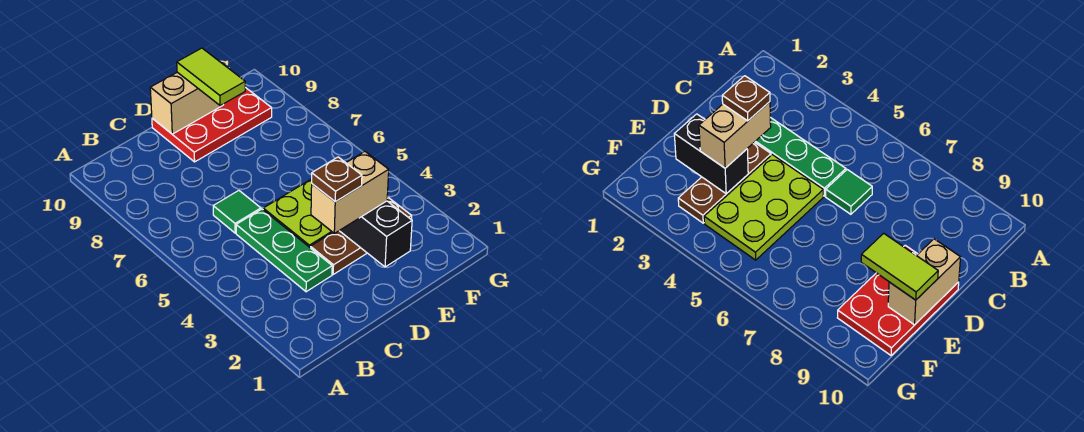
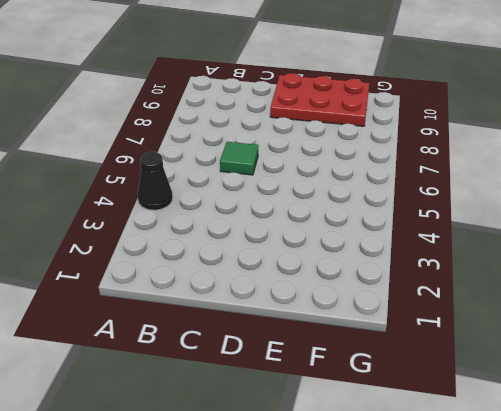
black cone A4 level 1 -> none
none -> green plate C3:C5 level 1
none -> brown plate D3:F3 level 1

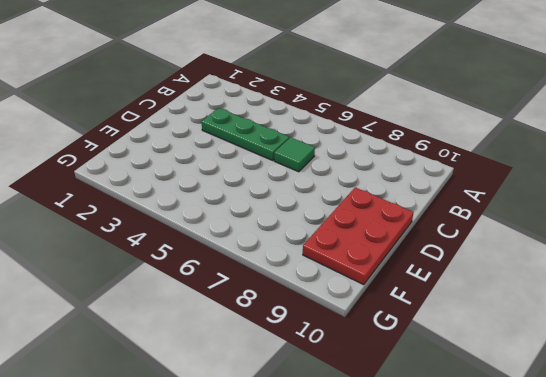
none -> brown plate D3:F3 level 1
none -> lime plate D4:F5 level 1

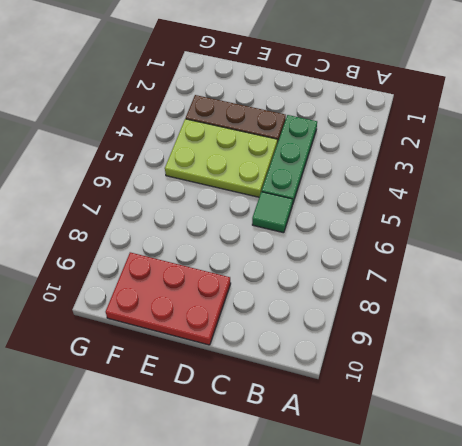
none -> tan brick D10:E10 level 2
none -> black brick E2:E3 level 2

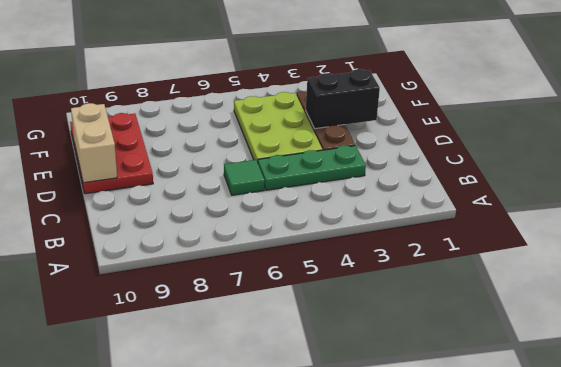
none -> tan brick D3:E3 level 3
none -> lime tile E9:E10 level 3

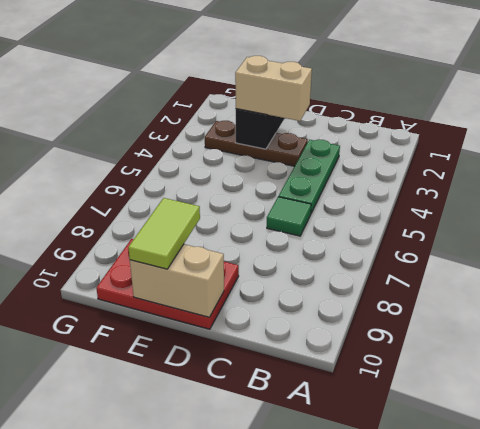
none -> lime plate D4:F5 level 1
none -> brown plate D3 level 4

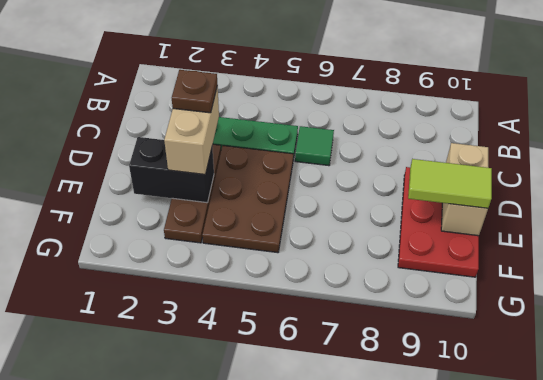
brown plate D4:F5 level 1 -> lime plate D4:F5 level 1

